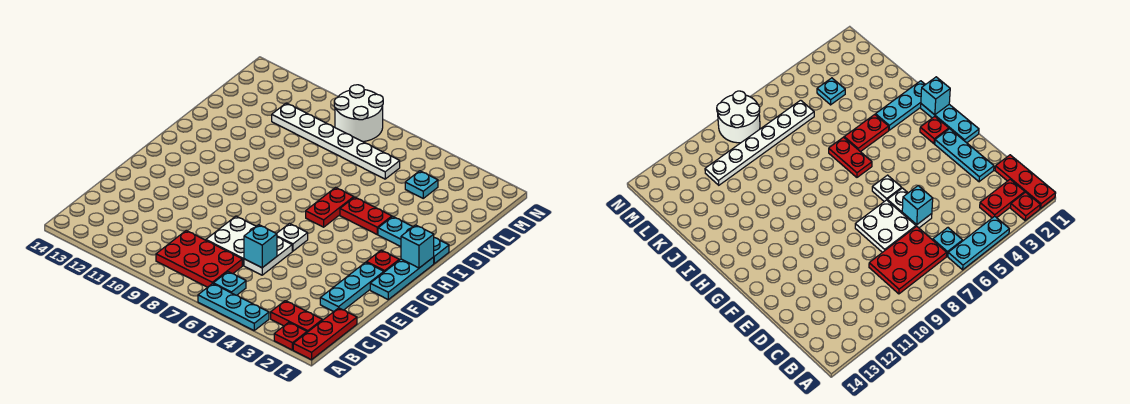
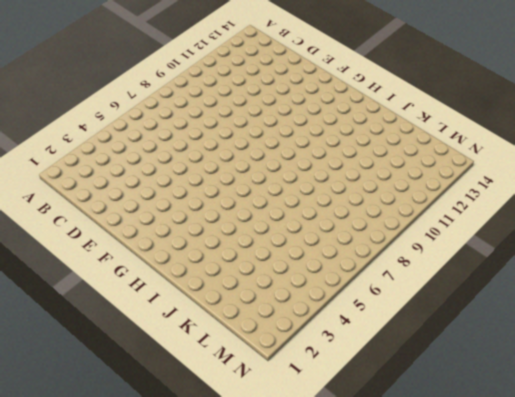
none -> red plate A1:C1 level 1
none -> red plate A2 level 1
none -> cyan plate A4:A6 level 1

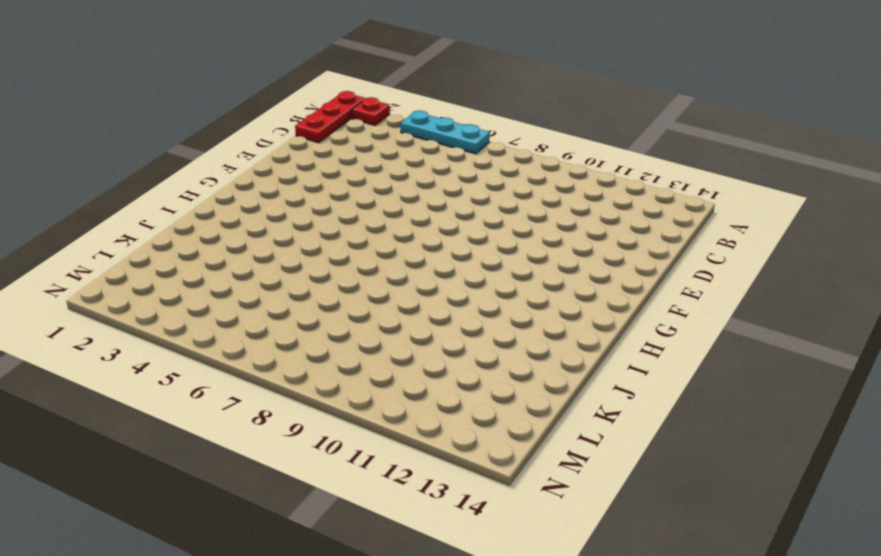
none -> red plate B2:B3 level 1
none -> cyan plate B6 level 1
none -> red plate B7:C9 level 1

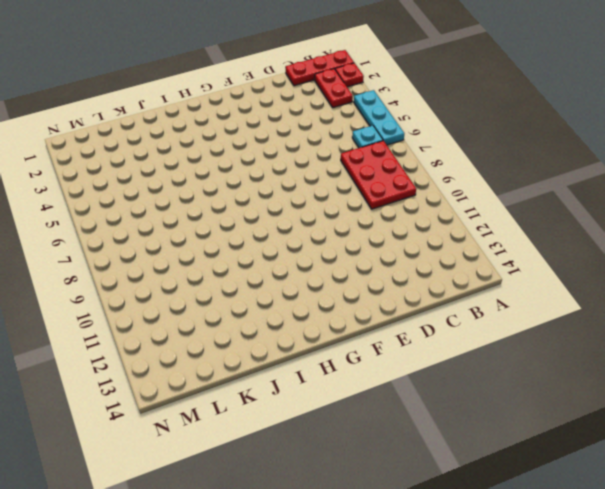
none -> cyan plate D2:F2 level 1
none -> white plate D6:E6 level 1
none -> white plate D7:E8 level 1

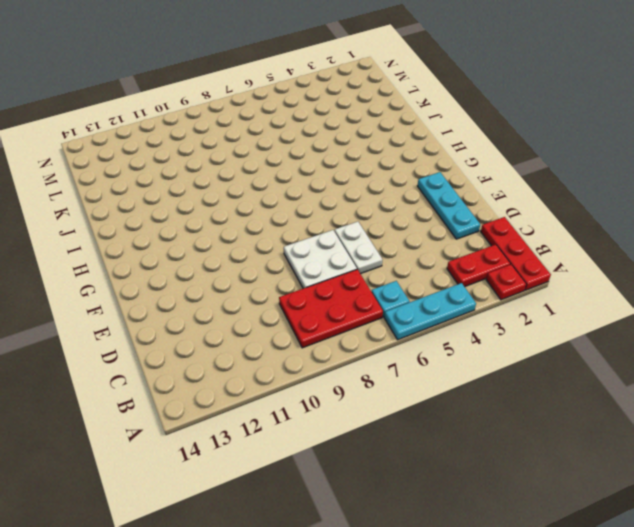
none -> cyan plate F1:H1 level 1
none -> white plate F6 level 1
none -> red plate G2 level 1

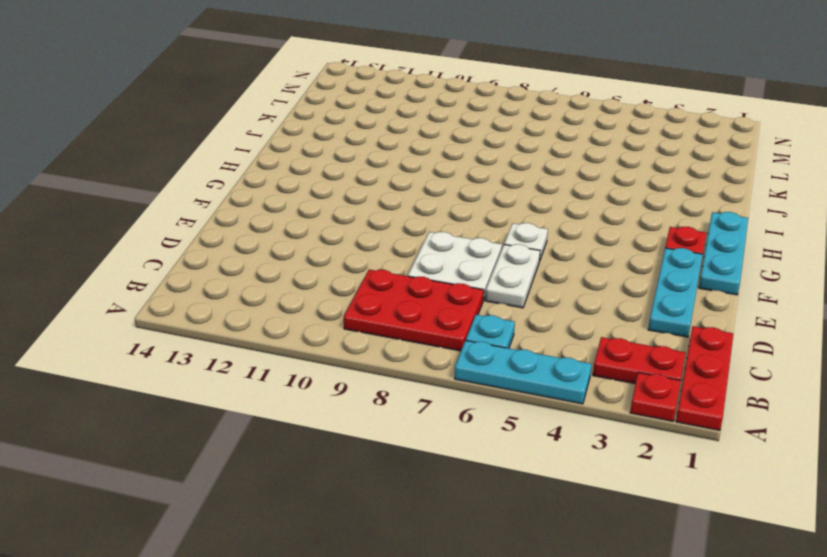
none -> red plate H6:I6 level 1
none -> cyan plate I1:I3 level 1
none -> red plate I4:I5 level 1

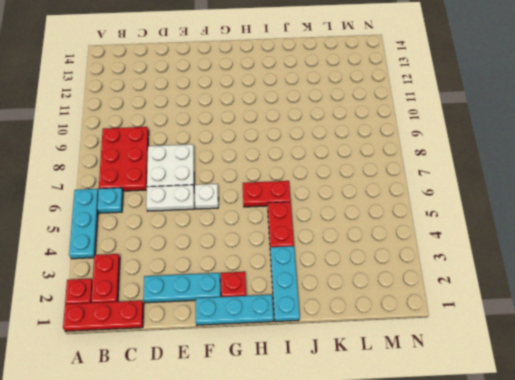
none -> cyan plate L4 level 1
none -> white plate L6:L11 level 1
none -> white round brick M8:N9 level 1

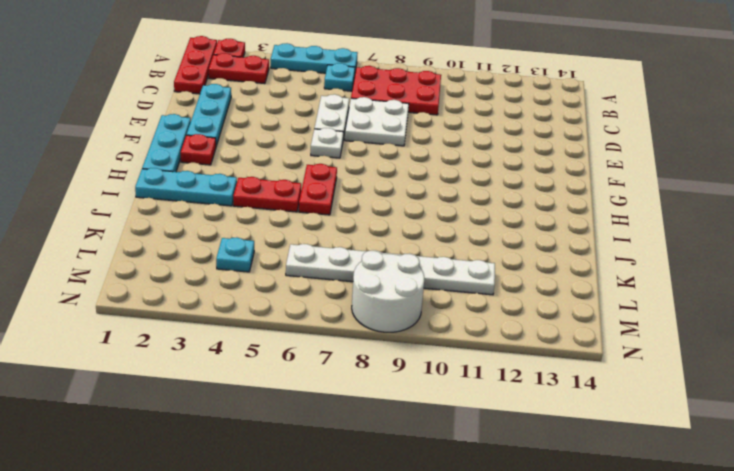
none -> cyan brick D6 level 2
none -> cyan brick H1 level 2

